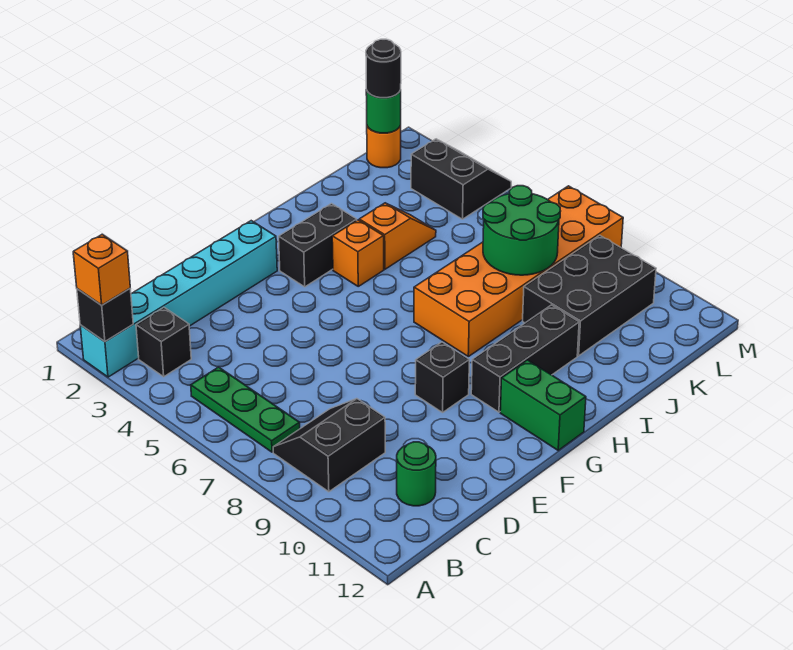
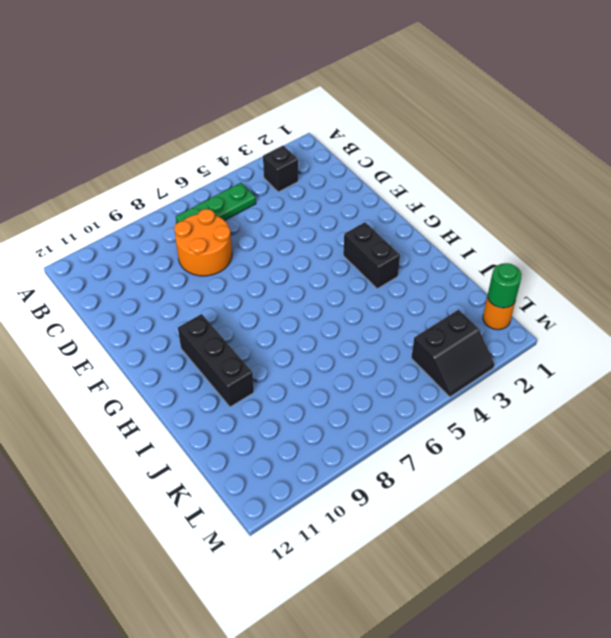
orange round brick C7:D8 level 1 -> black slope B8:C9 level 1 top 9
none -> cyan brick A2:F2 level 1
none -> green round brick C11 level 1
none -> black brick F9 level 1

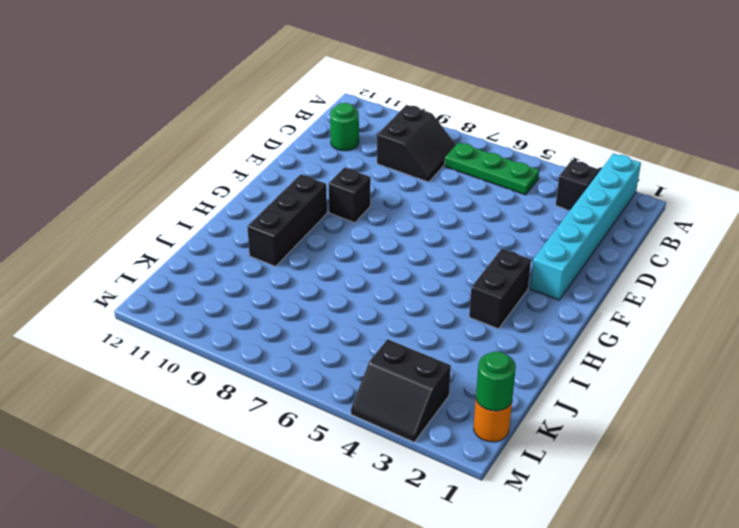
none -> green brick G11:G12 level 1
none -> orange brick H4 level 1
none -> orange brick H7:M8 level 1

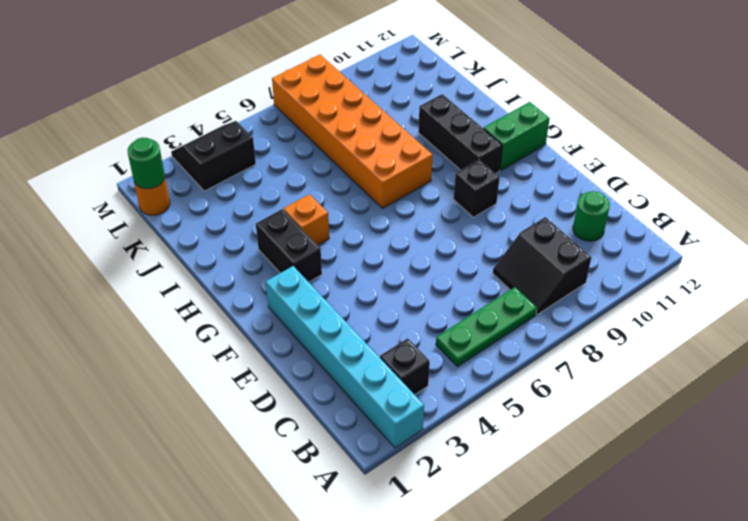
none -> orange slope I4:J4 level 1 top I
none -> black brick J9:L10 level 1
none -> black brick A2 level 2

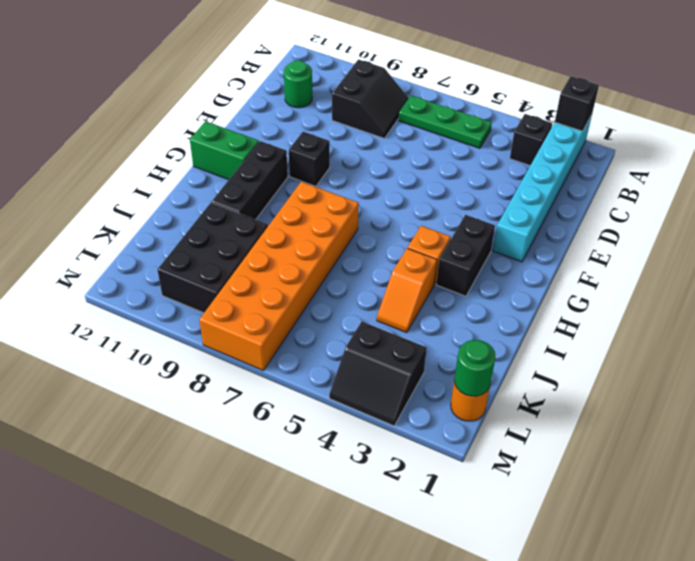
none -> green round brick J7:K8 level 2
none -> orange brick A2 level 3
none -> black round brick L1 level 3

